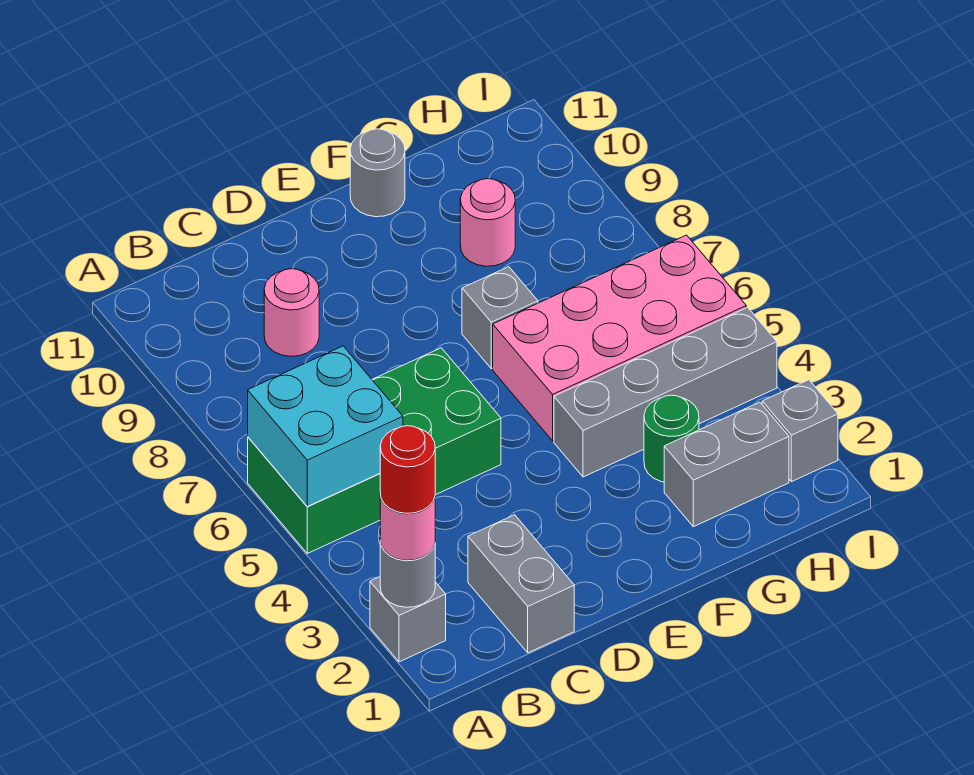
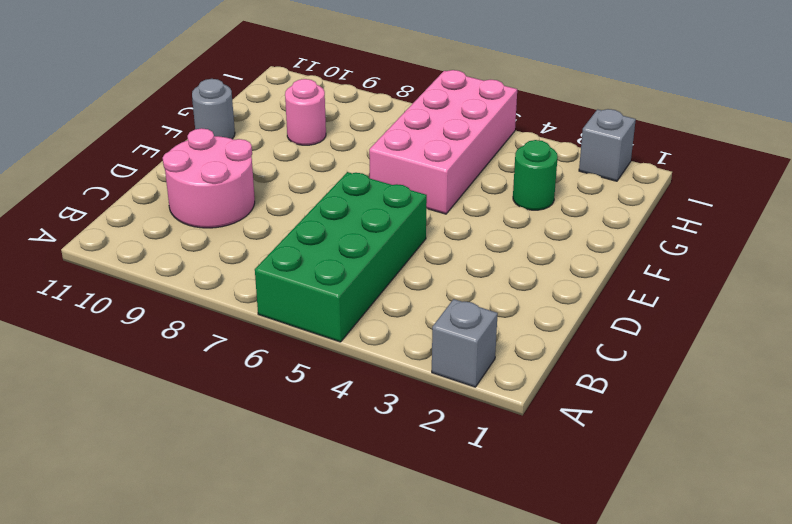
pink round brick C9:D10 level 1 -> pink round brick C9 level 1
none -> grey brick C1:C2 level 1
none -> grey brick F4:I4 level 1
none -> grey brick F7 level 1

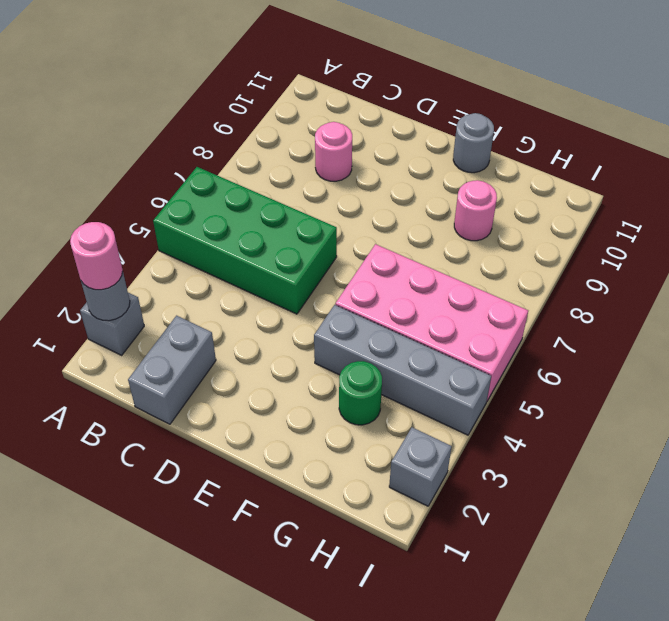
none -> grey brick F7 level 1
none -> grey brick G2:H2 level 1
none -> cyan brick A5:B6 level 2

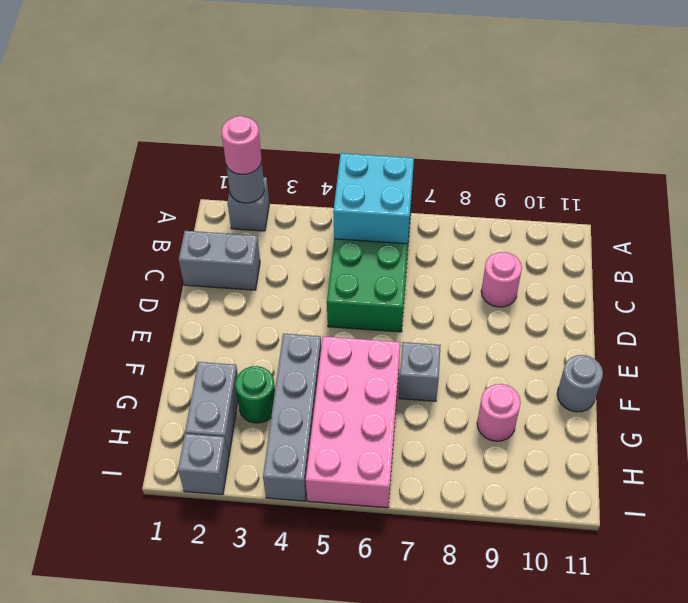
none -> red round brick A2 level 4

